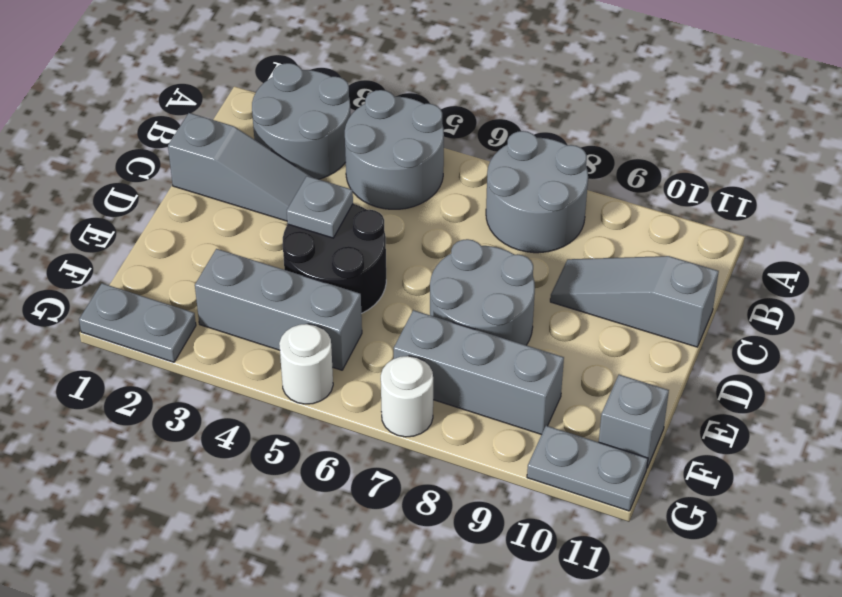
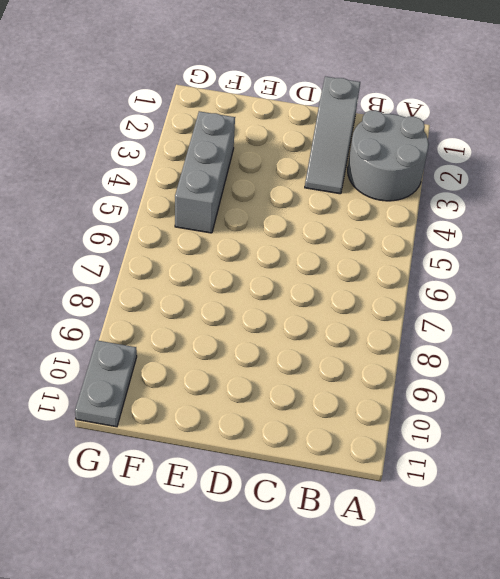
none -> grey round brick A4:B5 level 1
none -> grey round brick A7:B8 level 1
none -> grey slope C9:C11 level 1 top 11

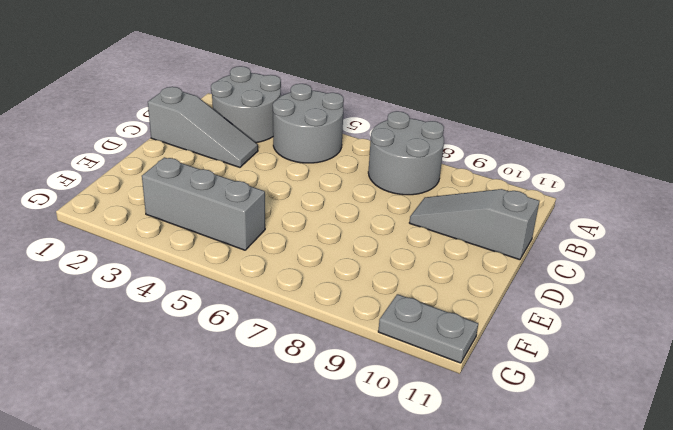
none -> black round brick D4:E5 level 1
none -> grey round brick D7:E8 level 1
none -> grey brick F7:F9 level 1

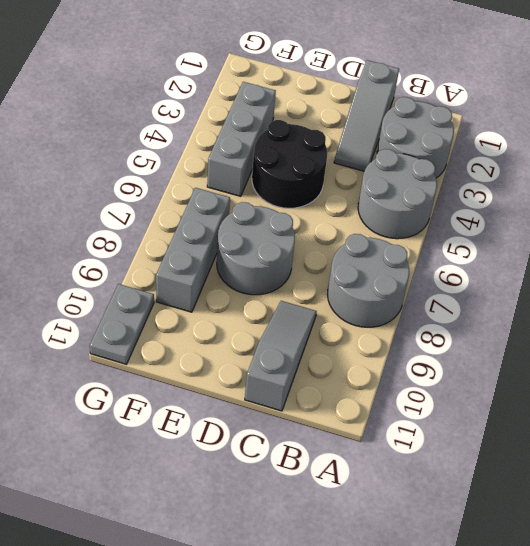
none -> grey brick F11 level 1
none -> grey plate G1:G2 level 1
none -> white round brick G5 level 1

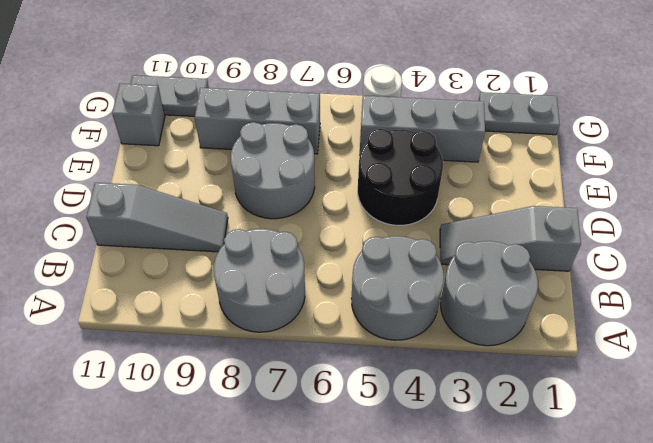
none -> white round brick G7 level 1
none -> grey plate D4 level 2

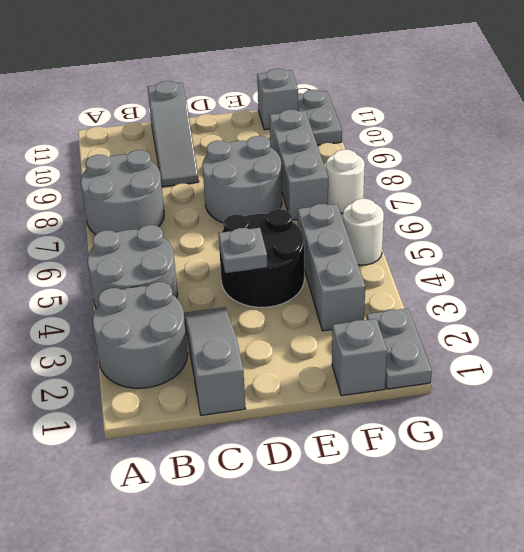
grey brick F1 level 1 -> none

